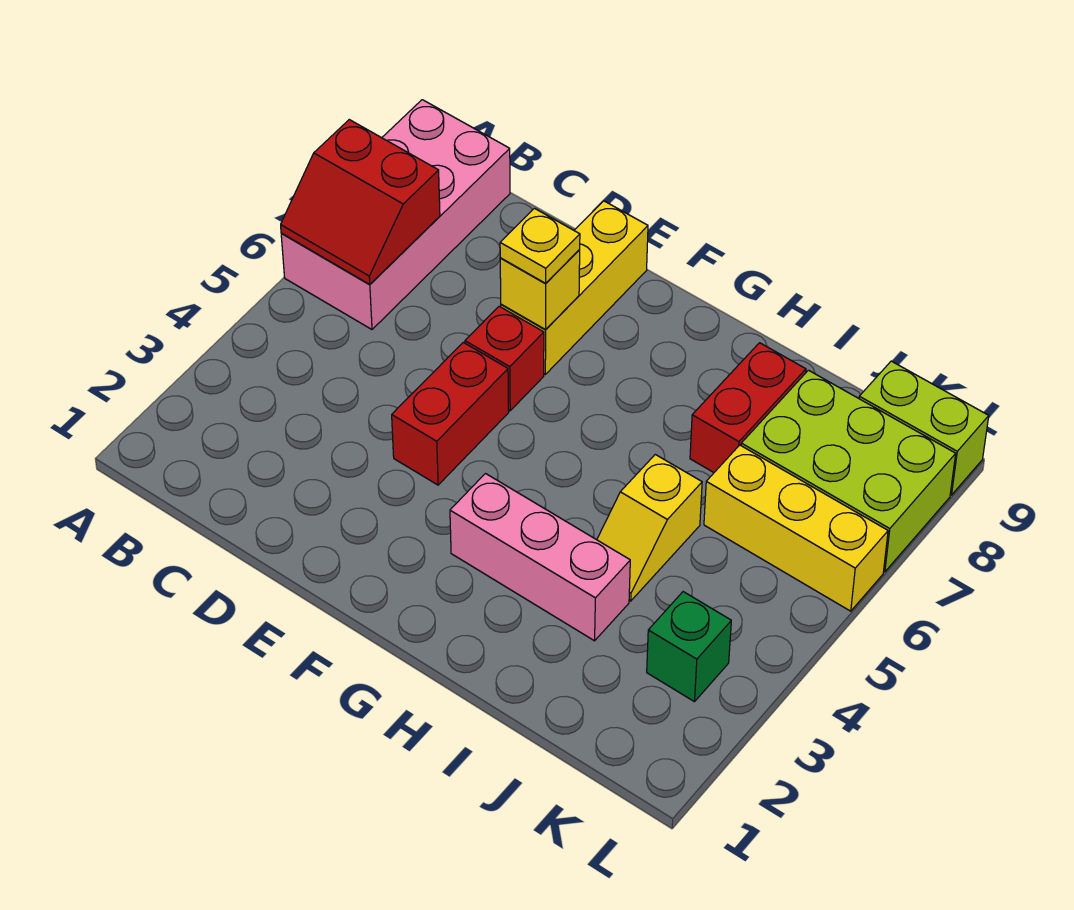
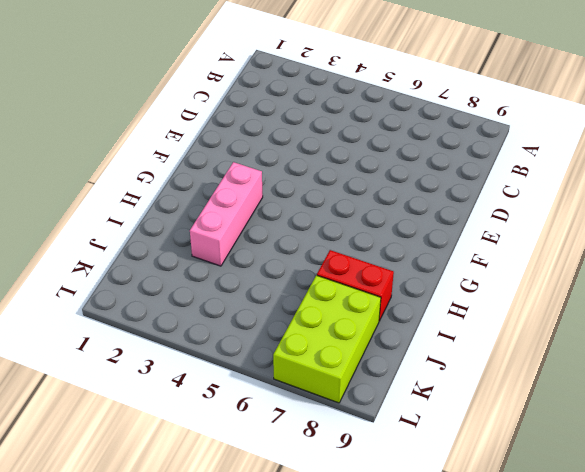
none -> pink brick A6:B9 level 1
none -> red brick E4:E5 level 1
none -> red brick E6 level 1

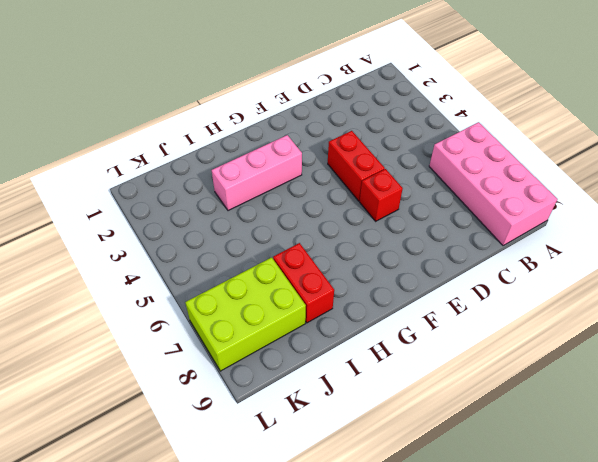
none -> yellow brick E7:E9 level 1
none -> yellow slope I4:I5 level 1 top 5
none -> yellow brick J6:L6 level 1

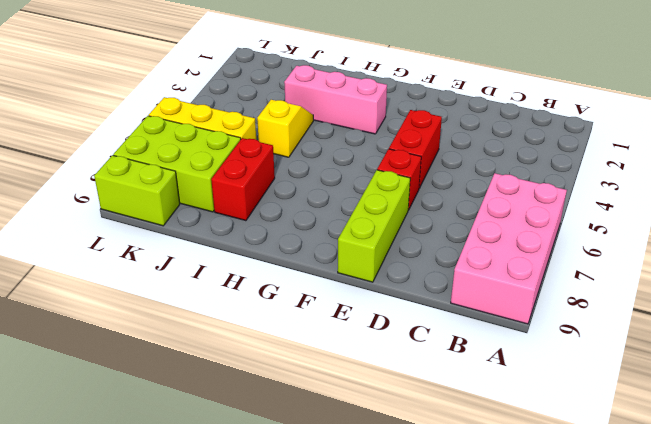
lime brick E7:E9 level 1 -> yellow brick E7:E9 level 1
none -> green brick K3 level 1
none -> red slope A6:B7 level 2 top 7
none -> yellow brick E7 level 2

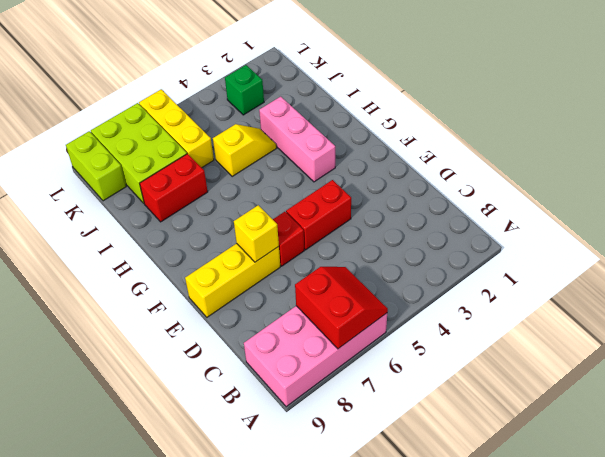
none -> yellow plate E7 level 3

